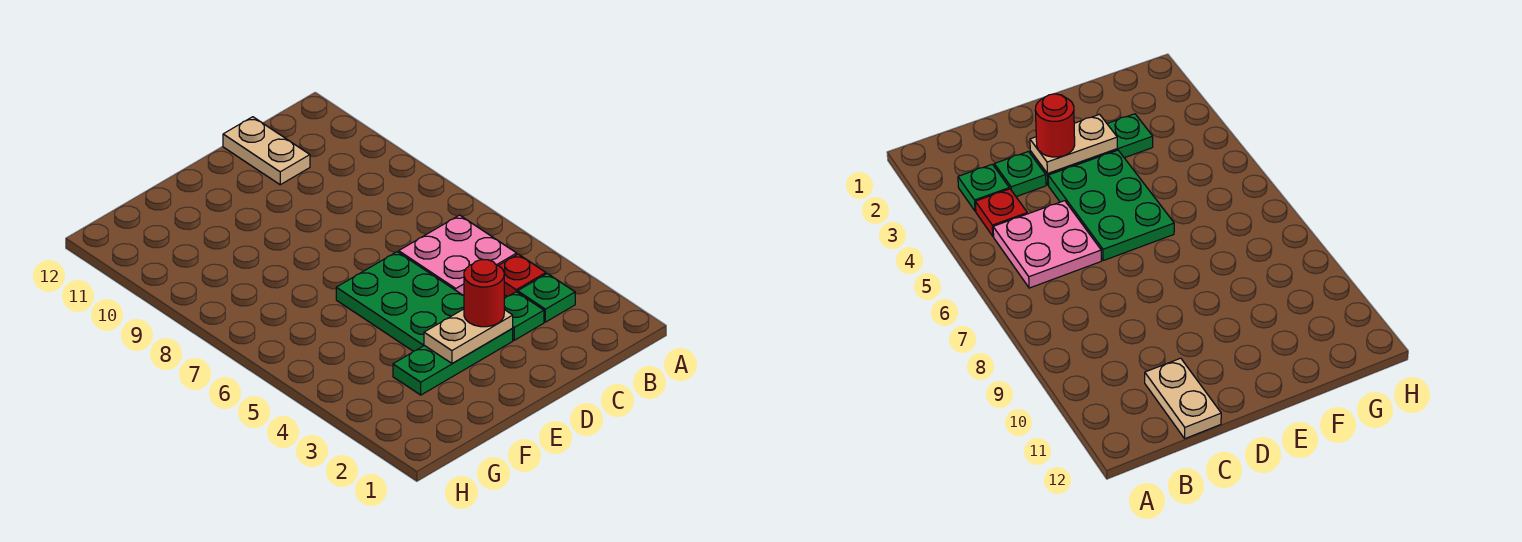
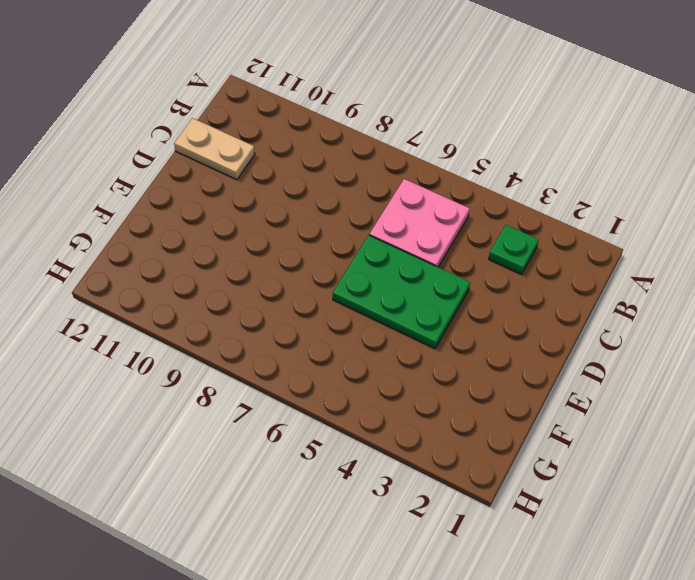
none -> red plate B4 level 1
none -> green plate C3 level 1

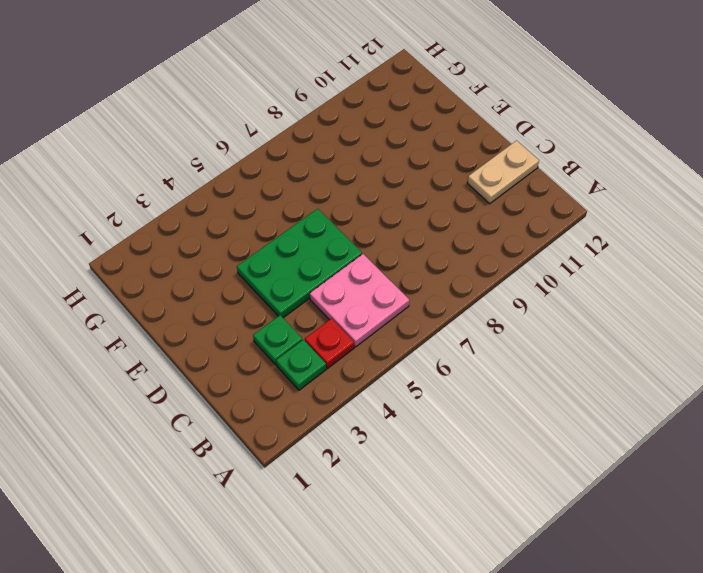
none -> green plate D3:F3 level 1
none -> tan plate D3:E3 level 2

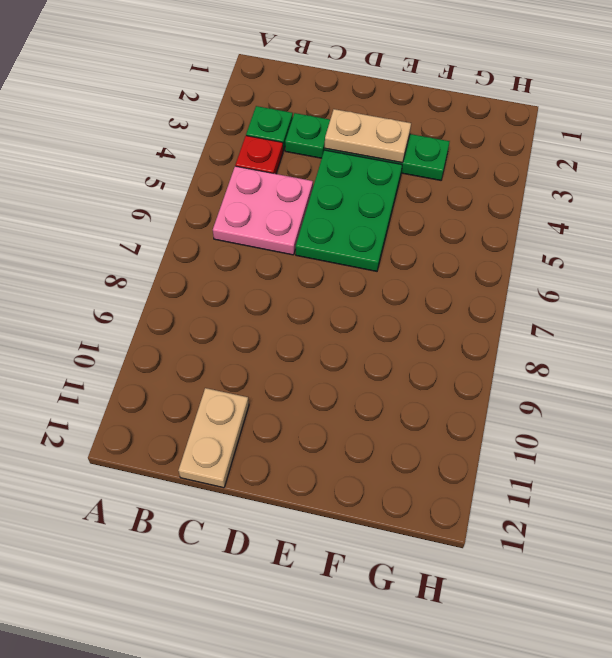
none -> red round brick D3 level 3

